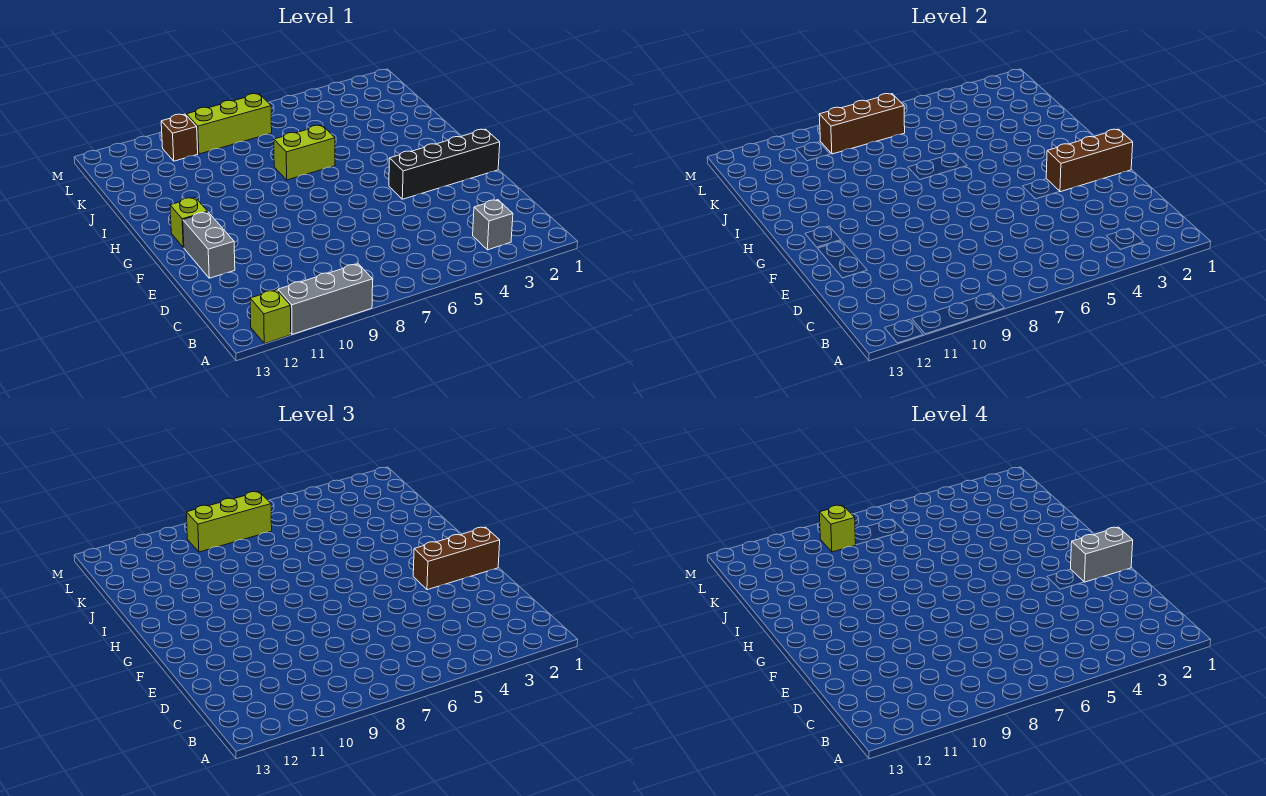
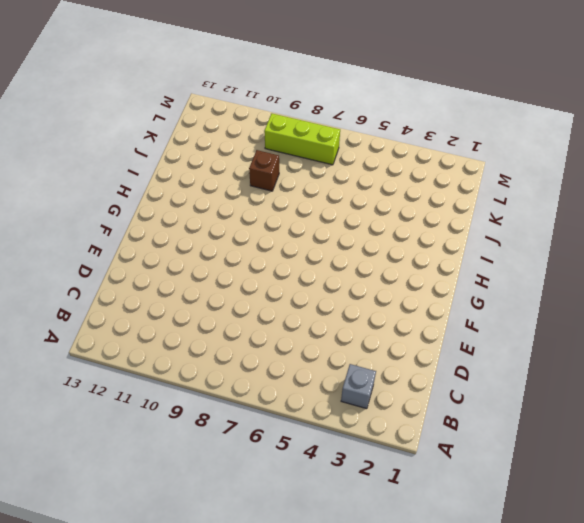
brown brick J9 level 1 -> brown brick L10 level 1
none -> grey brick A9:A11 level 1
none -> lime brick A12 level 1
none -> grey brick E12:F12 level 1

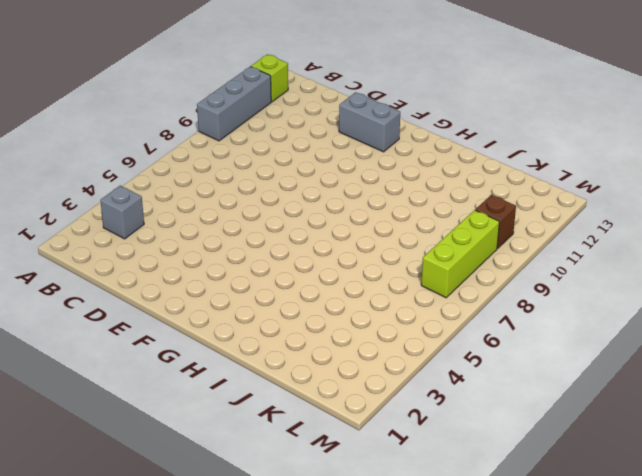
none -> black brick F1:F4 level 1
none -> lime brick G12 level 1
none -> lime brick I6:I7 level 1

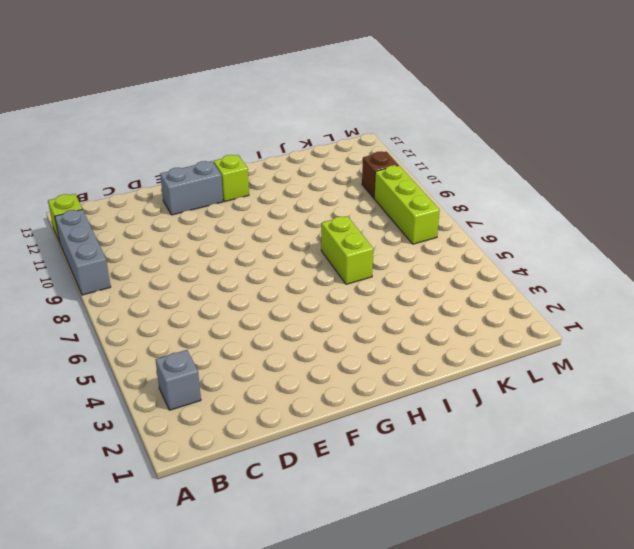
none -> black brick F1:F4 level 1
none -> brown brick F1:F3 level 2
none -> brown brick L7:L9 level 2

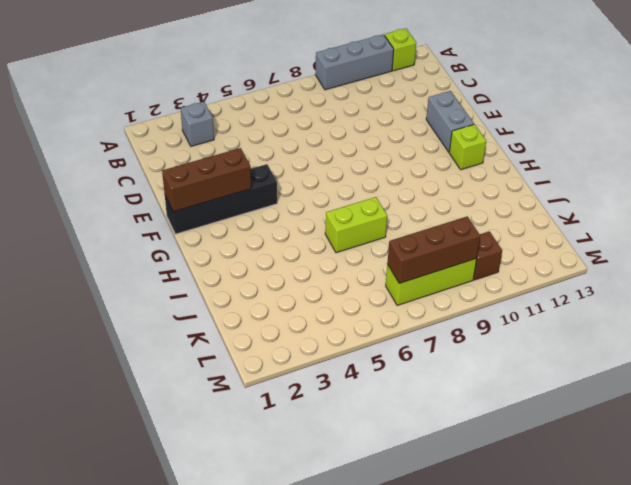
none -> brown brick F1:F3 level 3
none -> lime brick L7:L9 level 3
none -> grey brick F1:F2 level 4

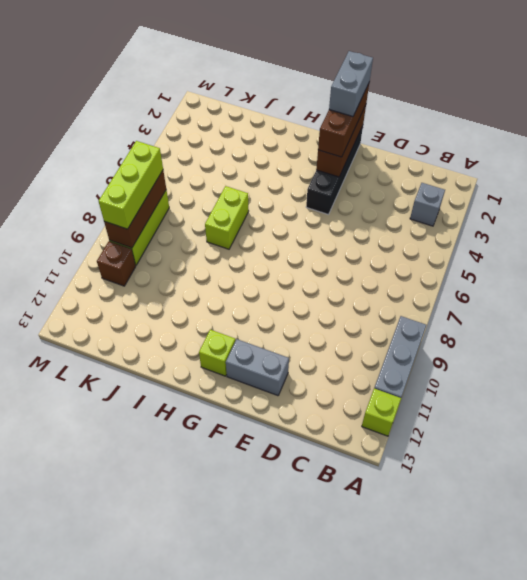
none -> lime brick L9 level 4

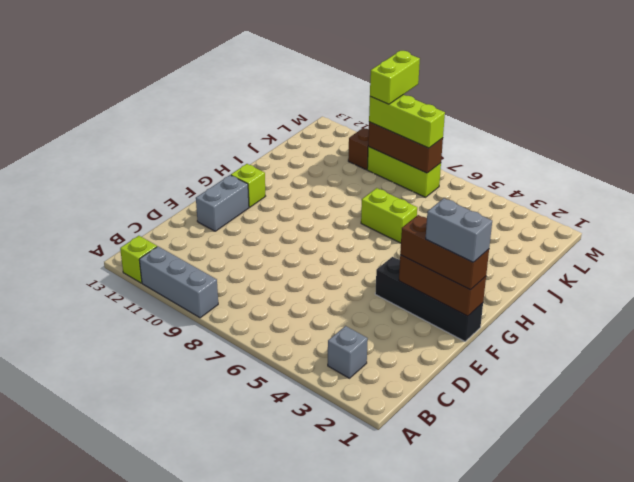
lime brick L9:M9 level 4 -> lime brick L9 level 4

